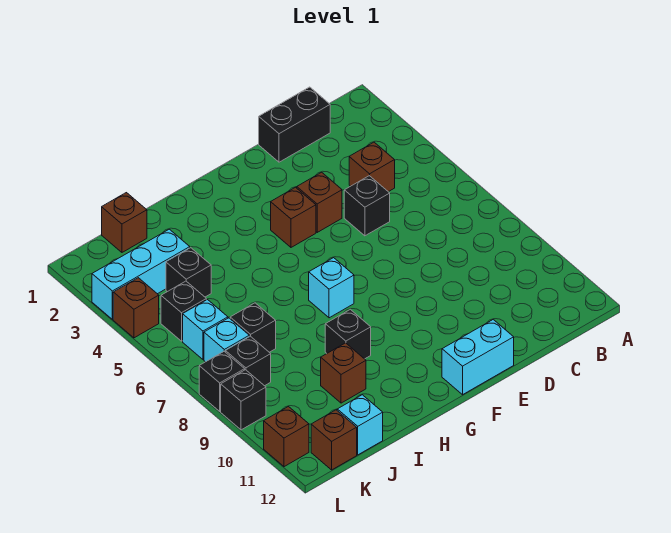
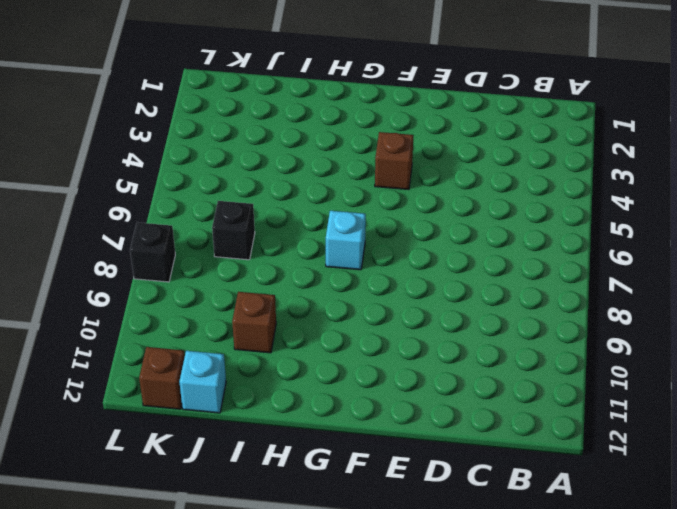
none -> black brick C1:D1 level 1
none -> brown brick C4 level 1
none -> black brick D5 level 1

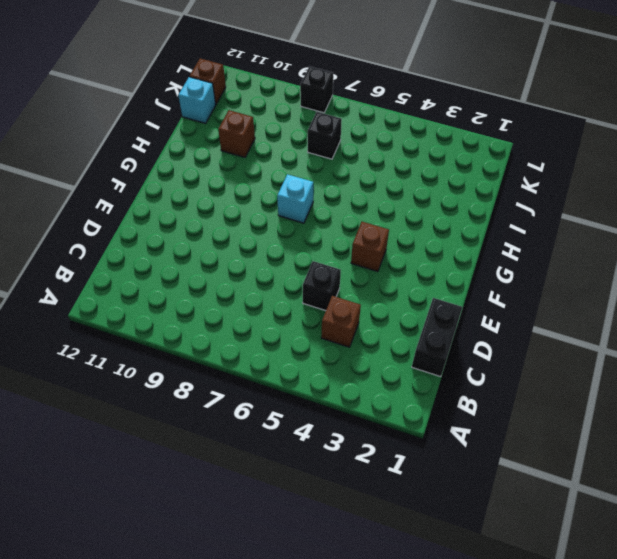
none -> brown brick E4 level 1
none -> cyan brick E12:F12 level 1
none -> black brick H9 level 1

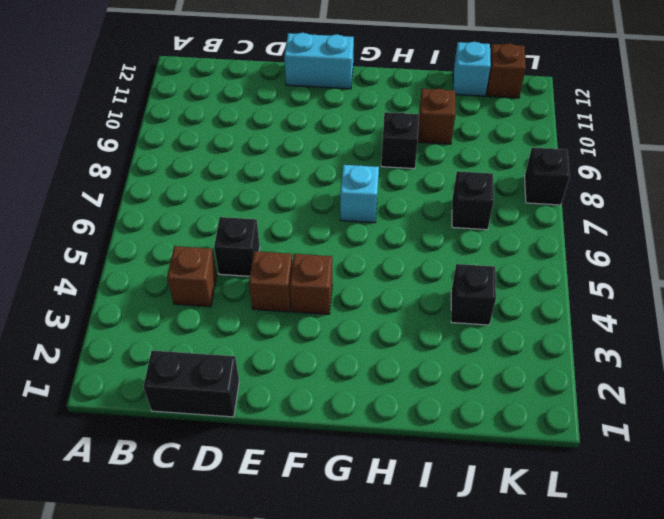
none -> brown brick J1 level 1
none -> cyan brick J3:L3 level 1
none -> black brick K5 level 1

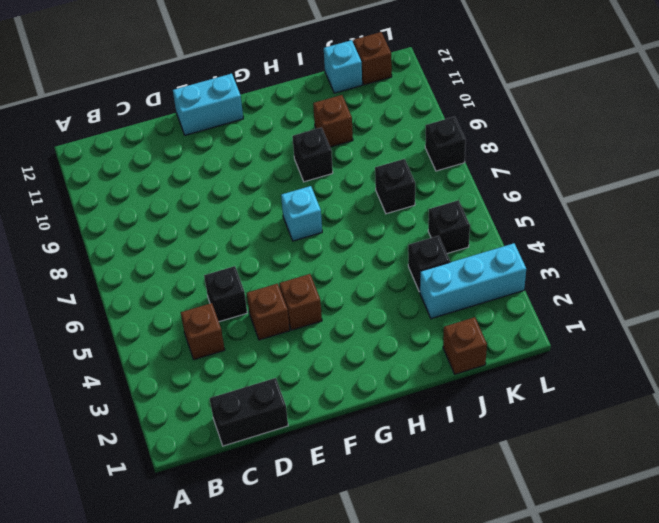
none -> cyan brick K6 level 1
none -> cyan brick K7 level 1
none -> black brick K8 level 1

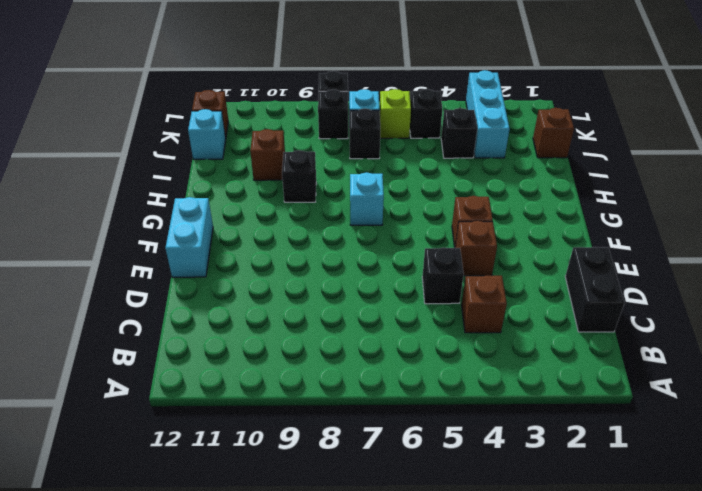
lime brick K6 level 1 -> cyan brick K6 level 1
none -> brown brick L4 level 1
none -> black brick L9 level 1
none -> brown brick L11 level 1

